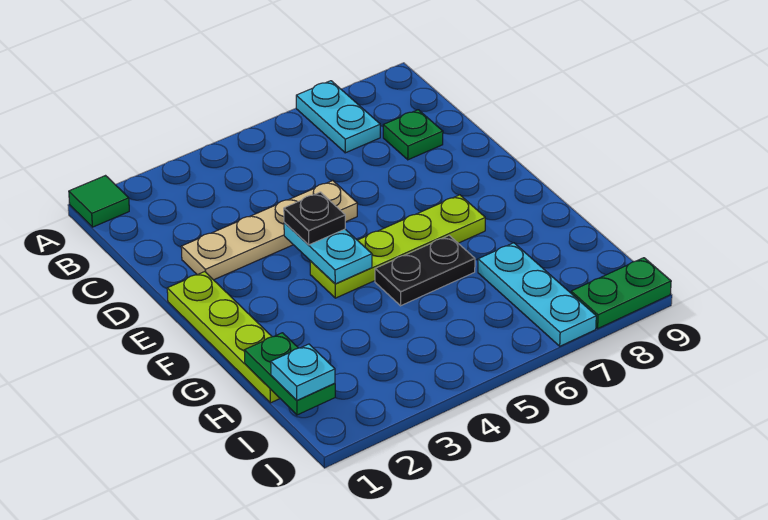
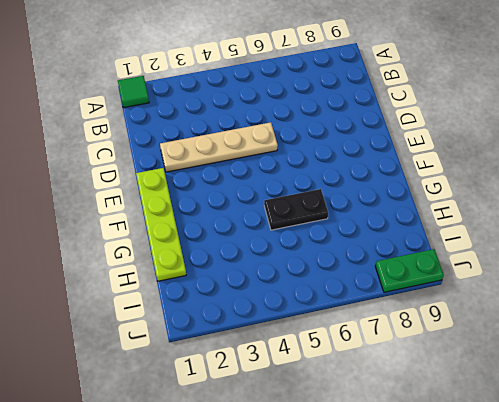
none -> cyan plate A7:B7 level 1
none -> green plate C8 level 1
none -> lime plate F4:F7 level 1

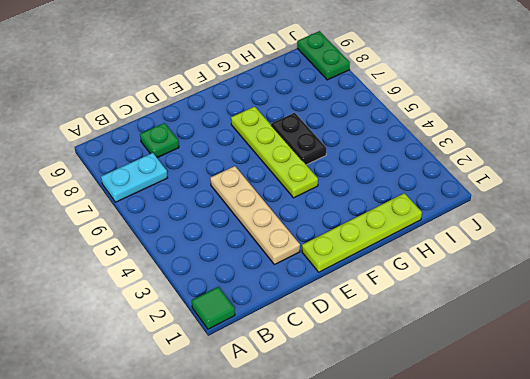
none -> cyan plate H7:J7 level 1
none -> cyan plate E4:F4 level 2
none -> green plate H1:I1 level 2

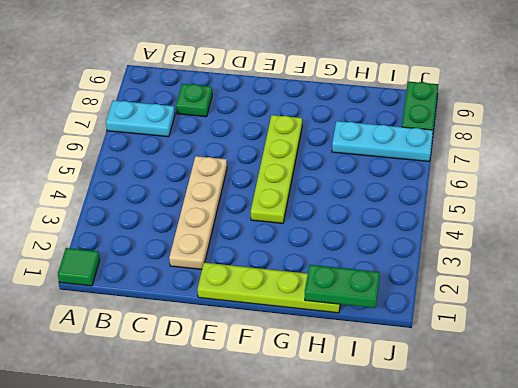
none -> black plate G5:G6 level 1
none -> cyan plate E4:F4 level 2
none -> black plate E4 level 3

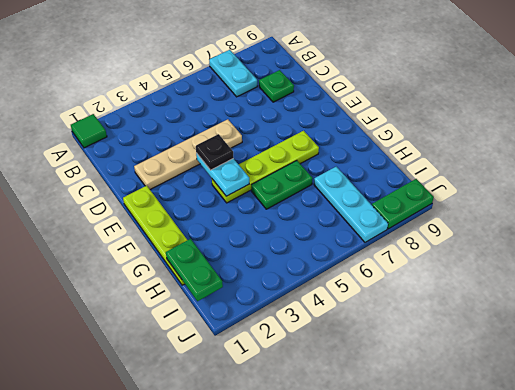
green plate G5:G6 level 1 -> black plate G5:G6 level 1
none -> cyan plate I1 level 3

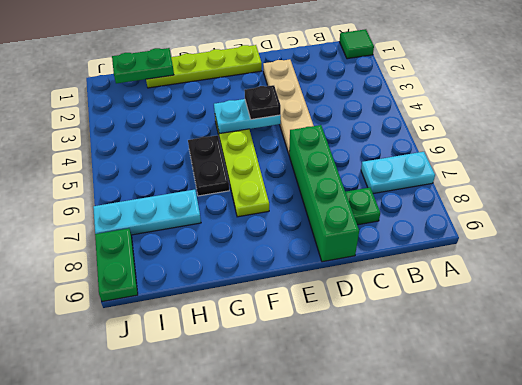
green brick D6:D9 level 1 -> none
none -> cyan plate I1 level 3

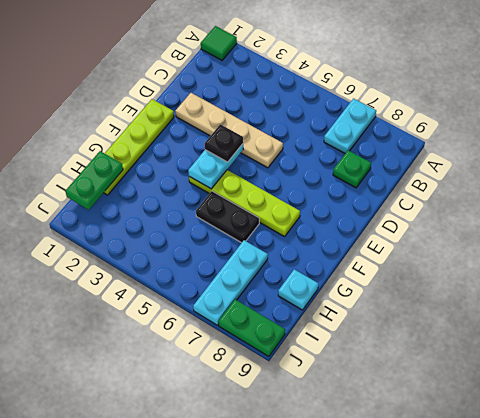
cyan plate H9 level 1 -> cyan plate I1 level 3

